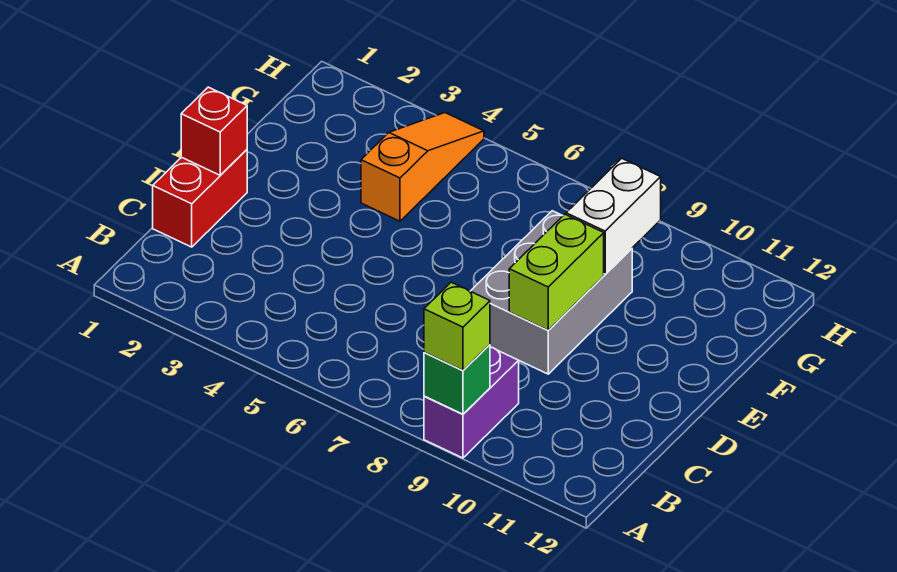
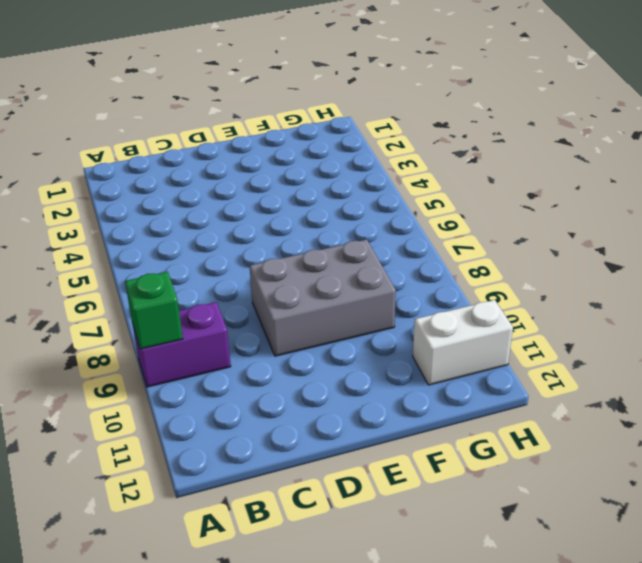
white brick G11:H11 level 1 -> white brick F9:G9 level 2
none -> red brick C1:D1 level 1
none -> orange slope F4:H4 level 1 top F

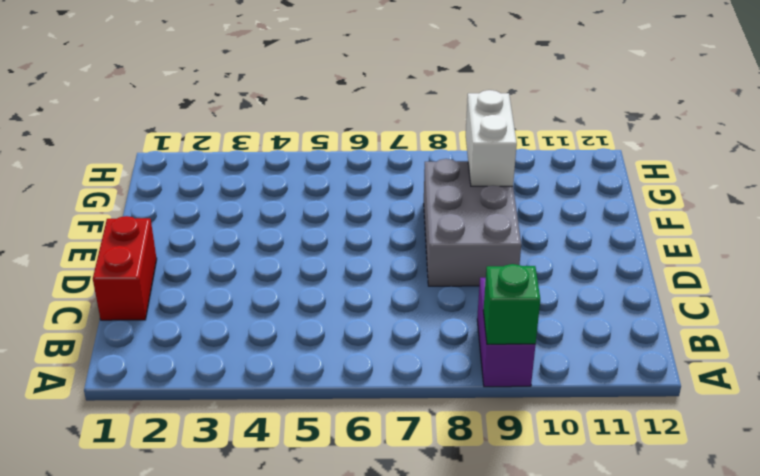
none -> orange slope F4:H4 level 1 top F
none -> red brick D1 level 2

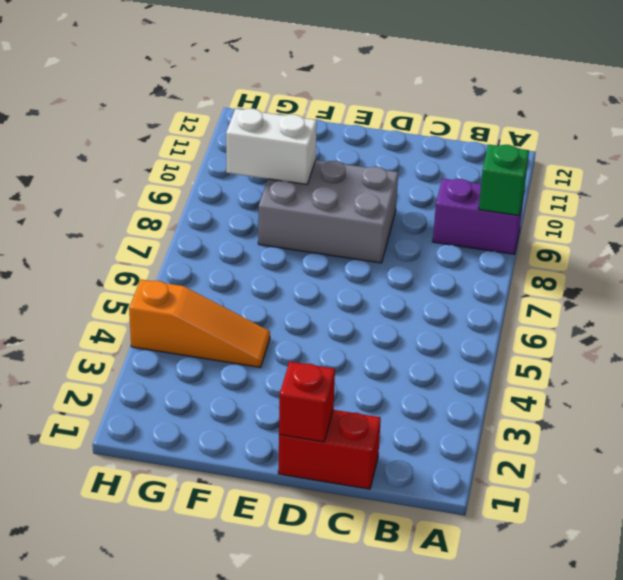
orange slope F4:H4 level 1 top H -> orange slope F4:H4 level 1 top F
none -> lime brick D9:E9 level 2
none -> lime brick A9 level 3

